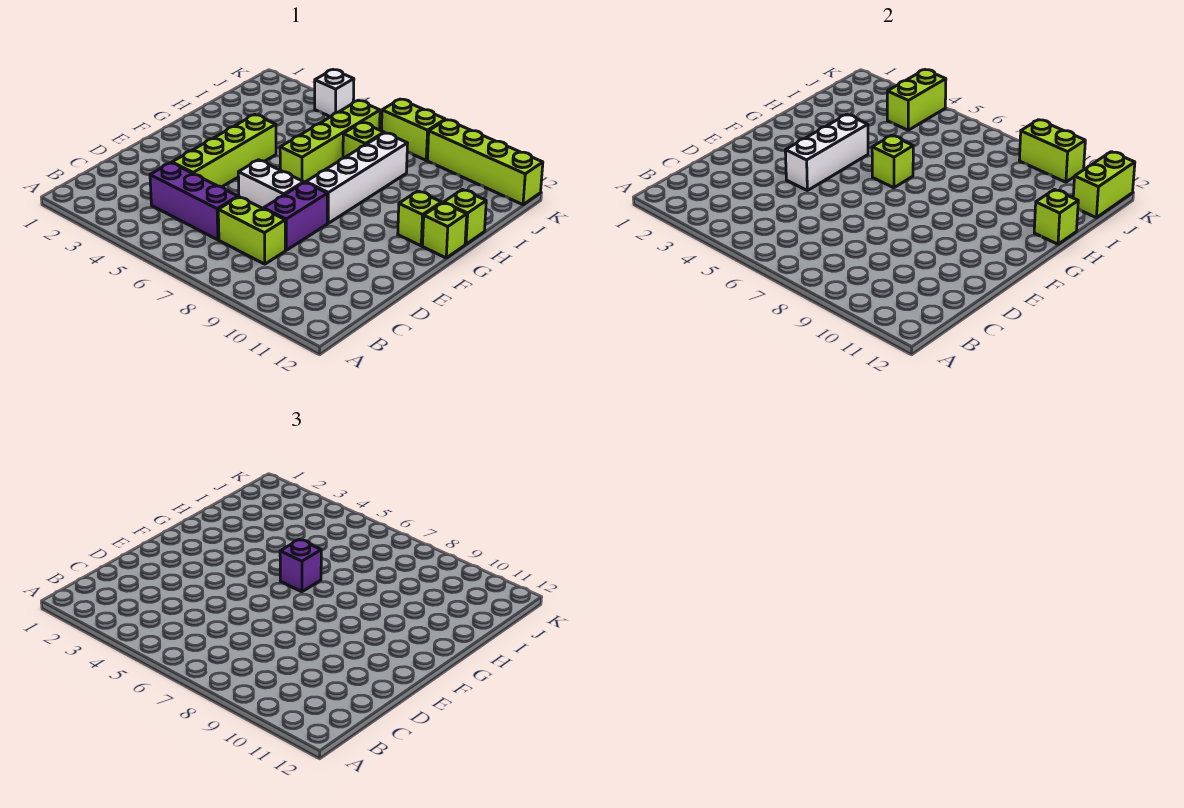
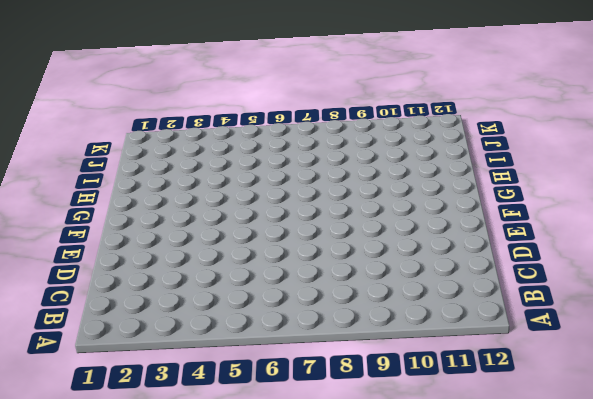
none -> purple brick C4:C6 level 1
none -> lime brick C7:C8 level 1
none -> lime brick D4:G4 level 1

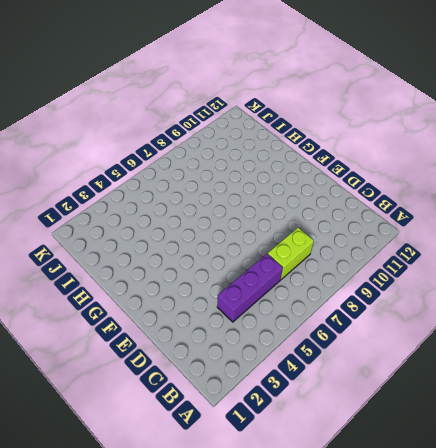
none -> lime brick D4:G4 level 1
none -> purple brick D8:E8 level 1
none -> white brick E6:E7 level 1

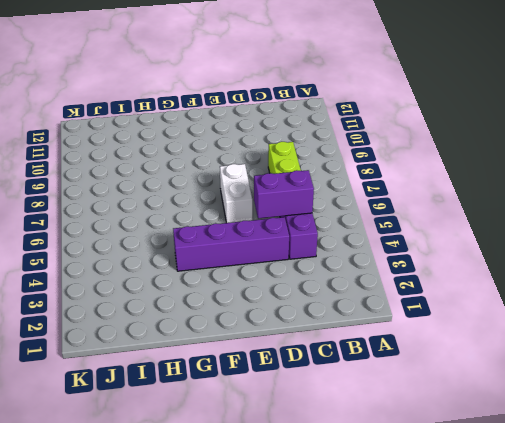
purple brick C5:D5 level 2 -> purple brick D8:E8 level 1
purple brick D4:G4 level 1 -> lime brick D4:G4 level 1
none -> white brick F8:I8 level 1
none -> lime brick G6:J6 level 1
none -> lime brick G11 level 1

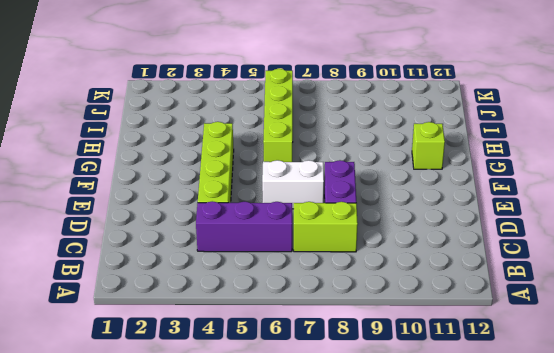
none -> white brick F8:I8 level 1
none -> lime brick G12 level 1
none -> lime brick H12 level 1

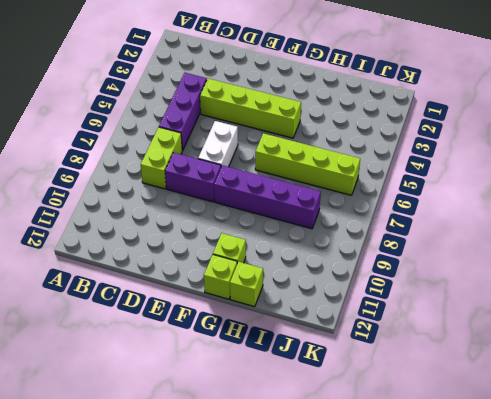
purple brick F8:I8 level 1 -> white brick F8:I8 level 1
none -> lime brick I7 level 1
none -> white brick K4 level 1
none -> lime brick K7:K8 level 1

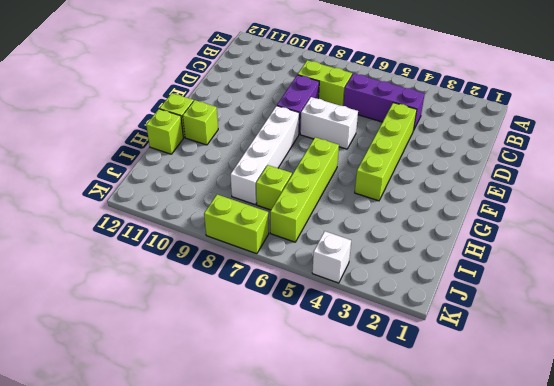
none -> lime brick K9:K12 level 1
none -> white brick E4:G4 level 2
none -> lime brick G6 level 2

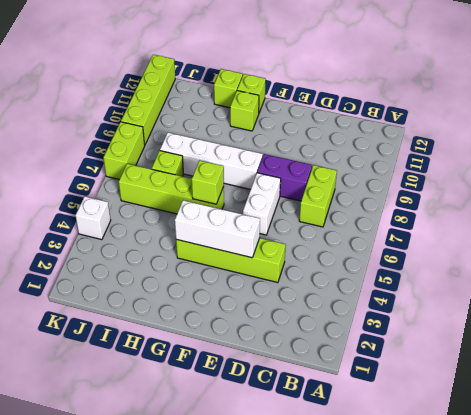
none -> purple brick C4:C6 level 1
none -> lime brick H12 level 2
none -> lime brick J4:K4 level 2

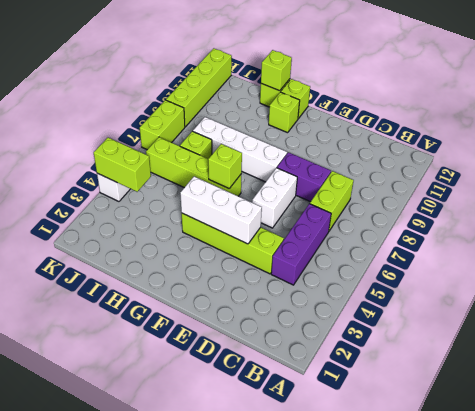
none -> lime brick J12:K12 level 2
none -> lime brick K9:K10 level 2
none -> purple brick G6 level 3

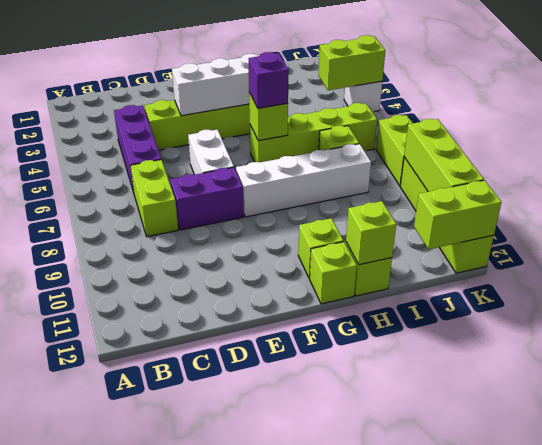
lime brick K9:K11 level 2 -> lime brick K9:K10 level 2

